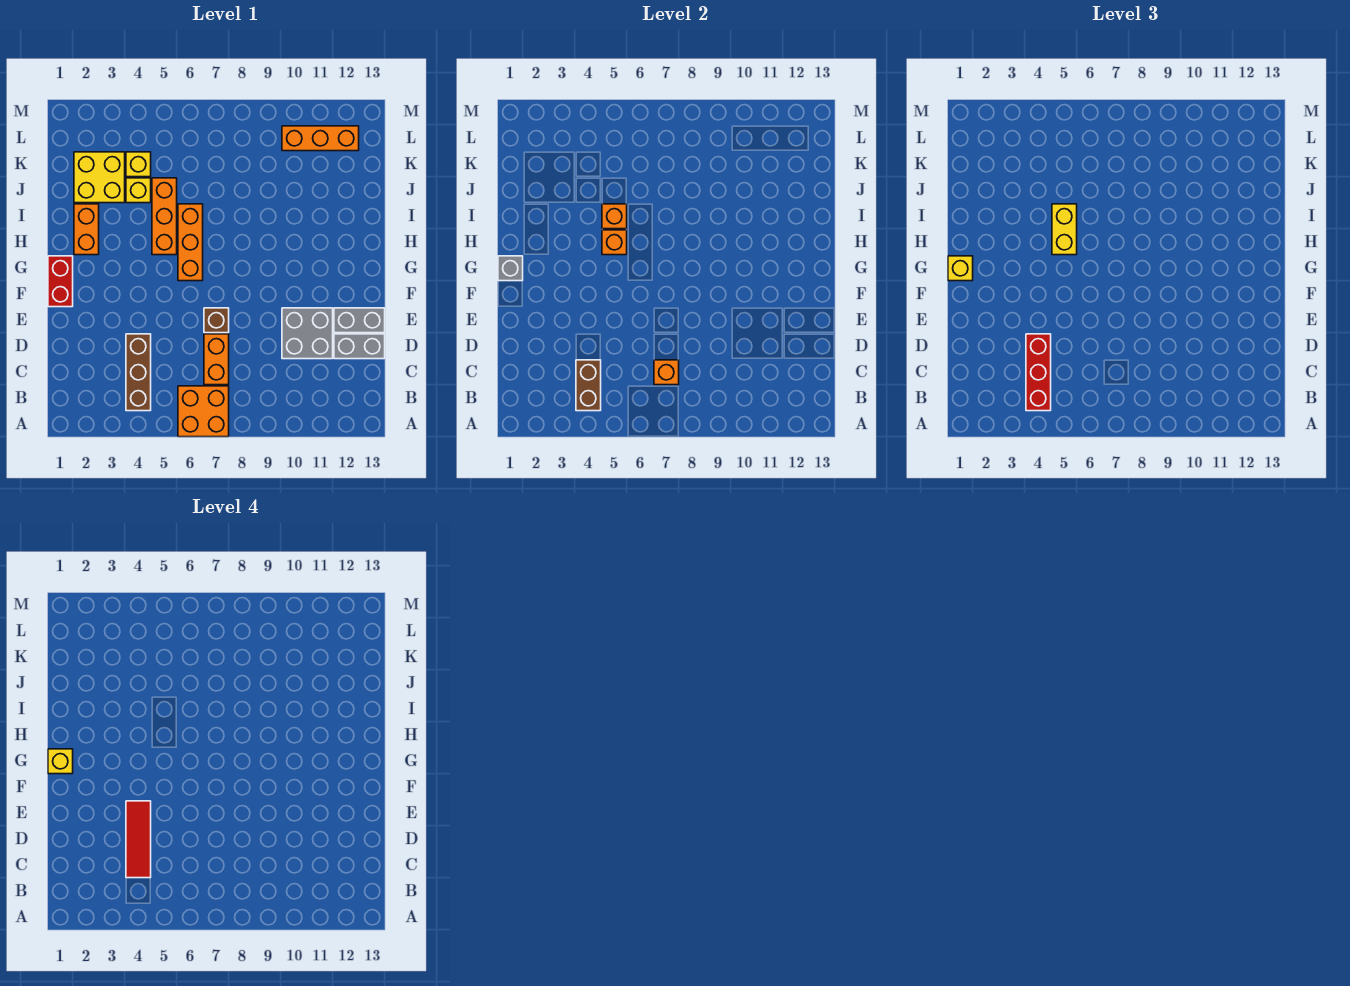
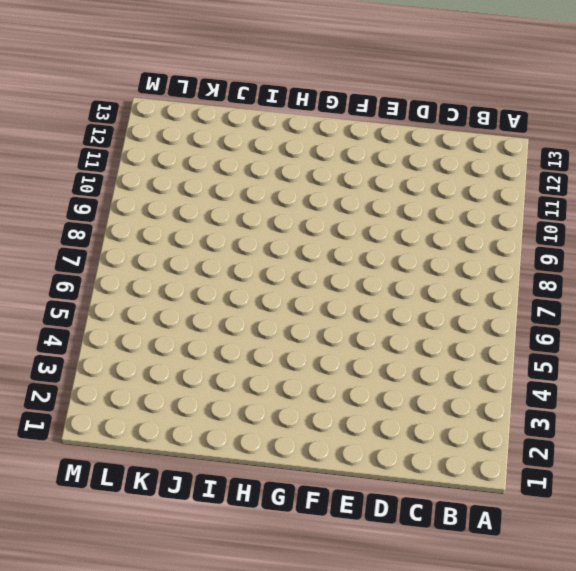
none -> orange brick A6:B7 level 1
none -> brown brick B4:D4 level 1
none -> orange brick C7:D7 level 1

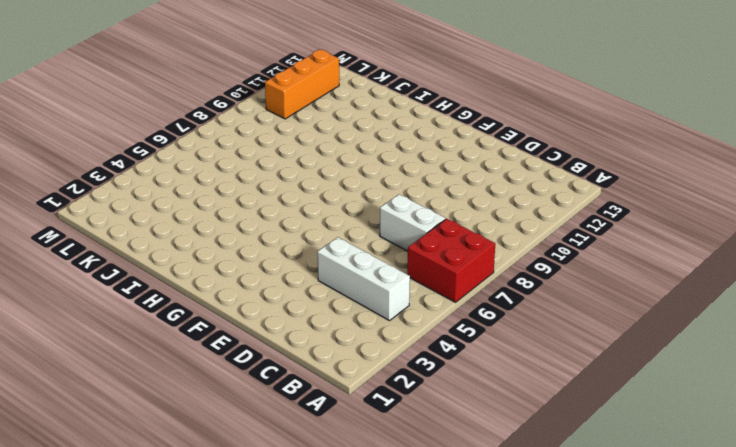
red brick A6:B7 level 1 -> orange brick A6:B7 level 1
white brick B4:D4 level 1 -> brown brick B4:D4 level 1
white brick C7:D7 level 1 -> orange brick C7:D7 level 1
none -> grey brick D10:E11 level 1
none -> grey brick D12:D13 level 1
none -> brown brick E7 level 1

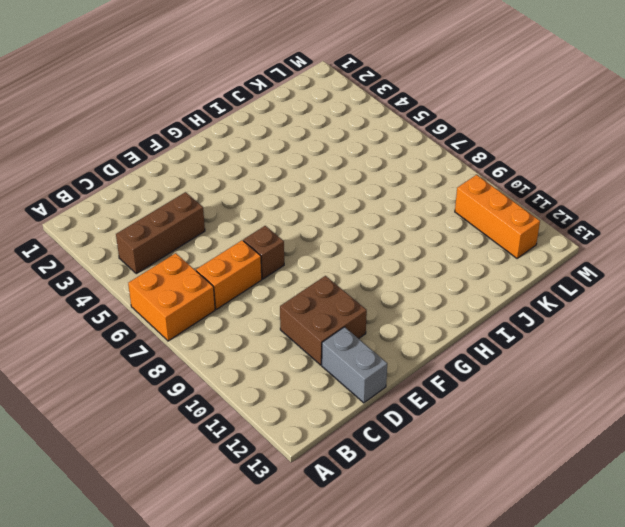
brown brick D10:E11 level 1 -> grey brick D10:E11 level 1
none -> grey brick E12:E13 level 1
none -> red brick F1:G1 level 1
none -> orange brick G6:I6 level 1

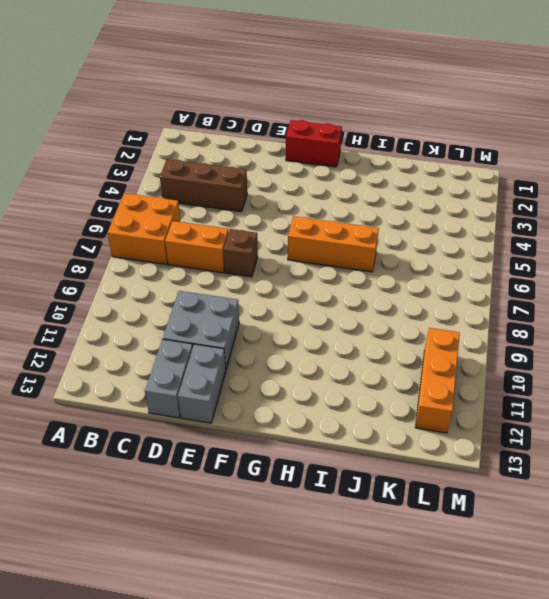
none -> orange brick H2:I2 level 1
none -> orange brick H5:J5 level 1
none -> yellow brick J2:K3 level 1

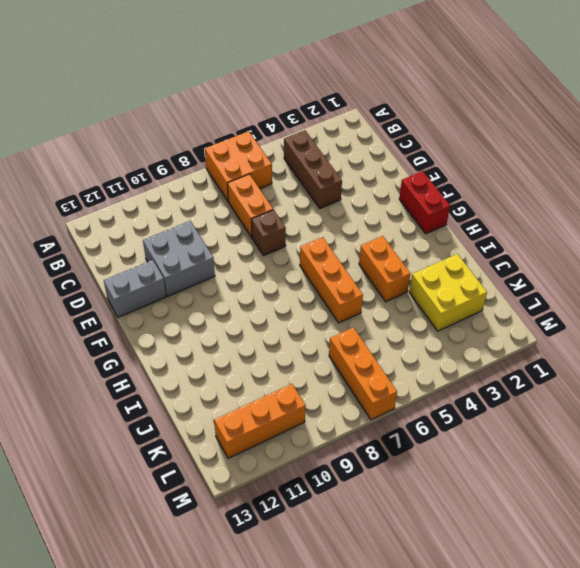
orange brick H4:I4 level 1 -> orange brick H2:I2 level 1
orange brick K7:M7 level 1 -> orange brick H5:J5 level 1
none -> grey brick D12:D13 level 1
none -> yellow brick J4 level 1
none -> yellow brick K4 level 1

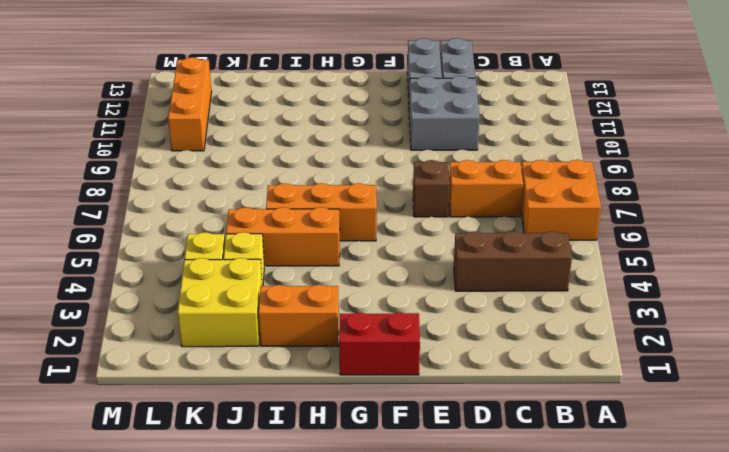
none -> brown brick B4:C4 level 2
none -> orange brick C7 level 2
none -> grey brick G1 level 2

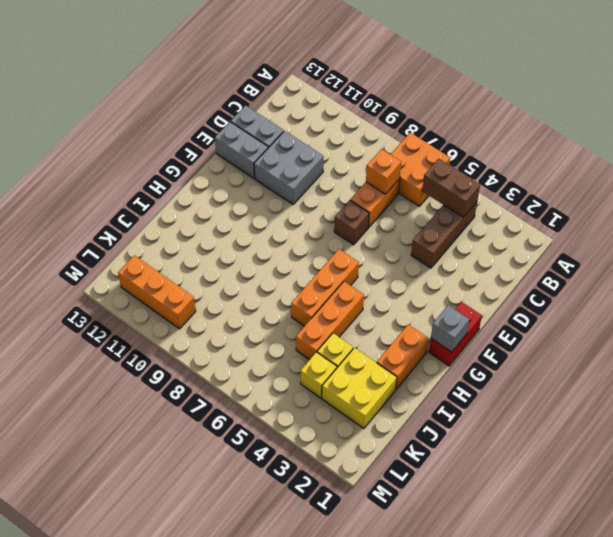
brown brick B4:B5 level 2 -> brown brick B4:C4 level 2
none -> orange brick H5 level 2
none -> orange brick I5 level 2
none -> red brick B4:D4 level 3

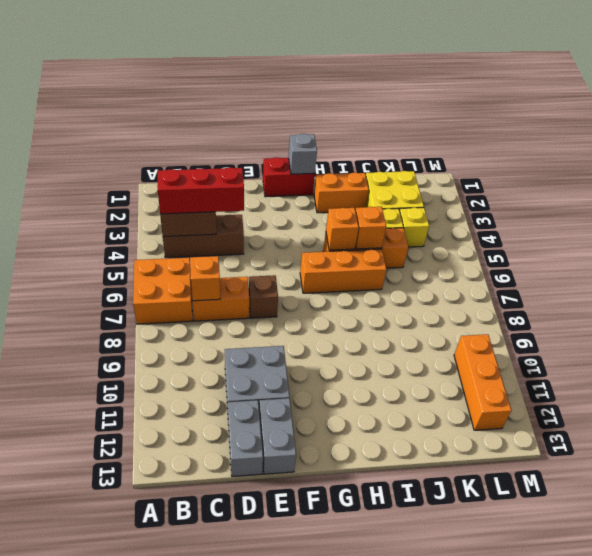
none -> yellow brick G1 level 3
none -> yellow brick H5:I5 level 3
none -> red tile C4:E4 level 4

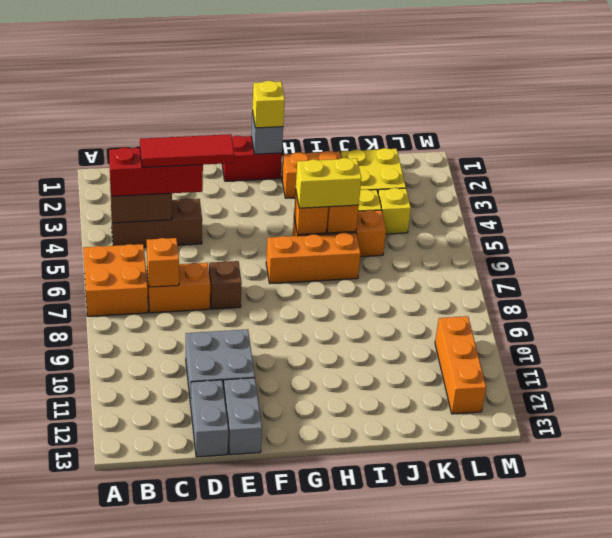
none -> yellow brick G1 level 4

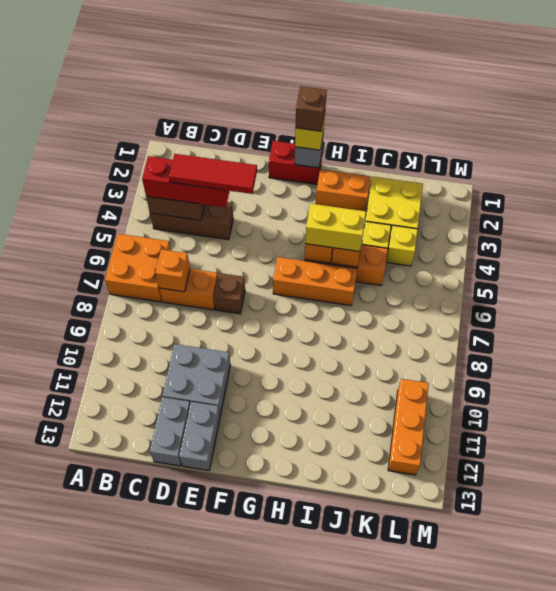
brown brick G1 level 4 -> yellow brick G1 level 4

